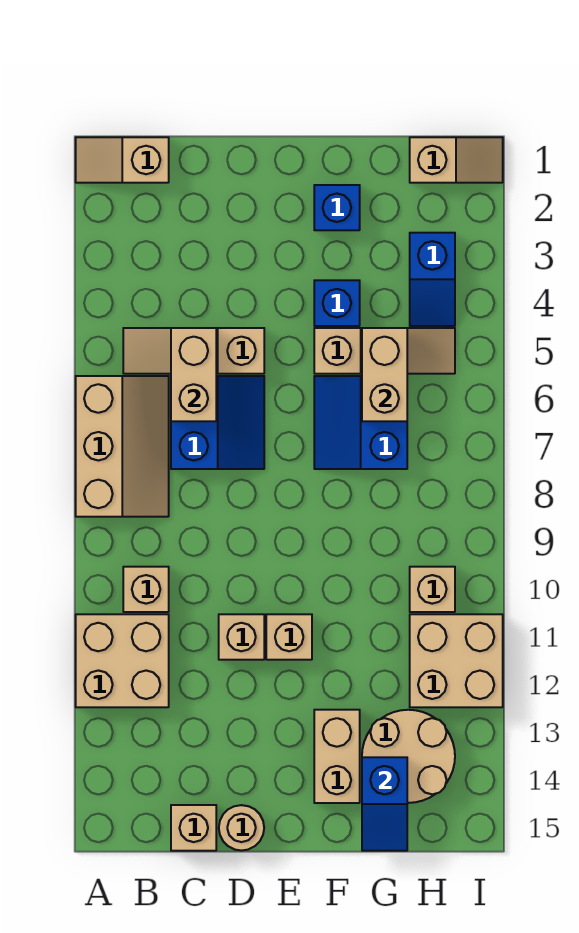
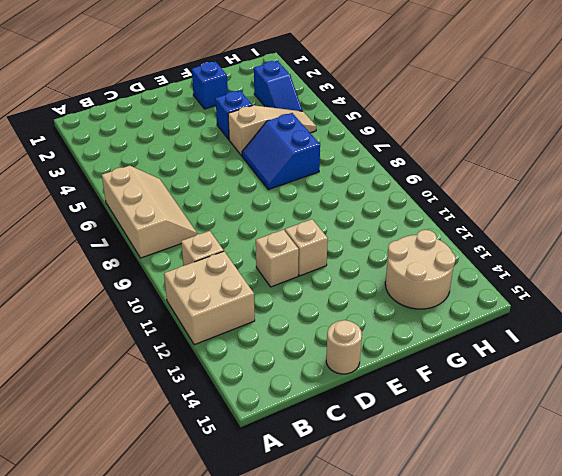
none -> tan slope A1:B1 level 1 top B
none -> tan slope B5:D5 level 1 top D
none -> blue slope C6:D7 level 1 top C

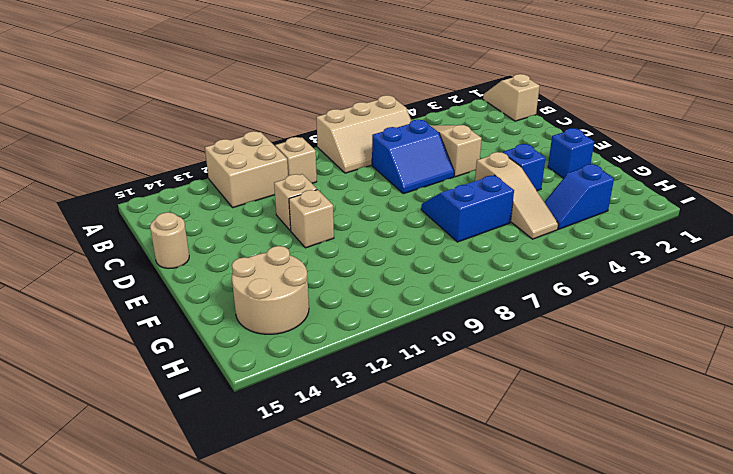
none -> tan brick C15 level 1
none -> tan brick F13:F14 level 1
none -> tan slope H1:I1 level 1 top H

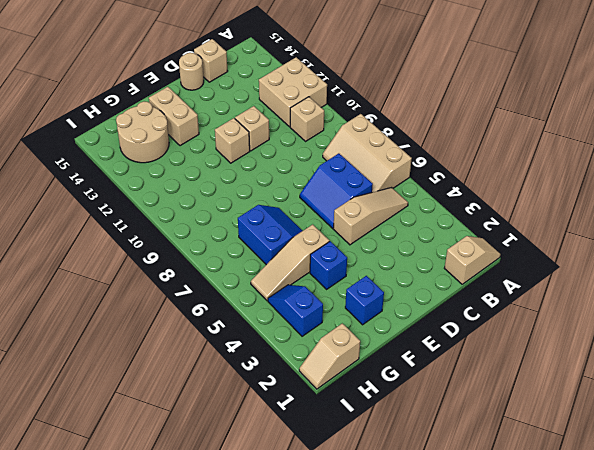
none -> tan brick H10 level 1
none -> tan brick H11:I12 level 1
none -> tan brick C5:C6 level 2

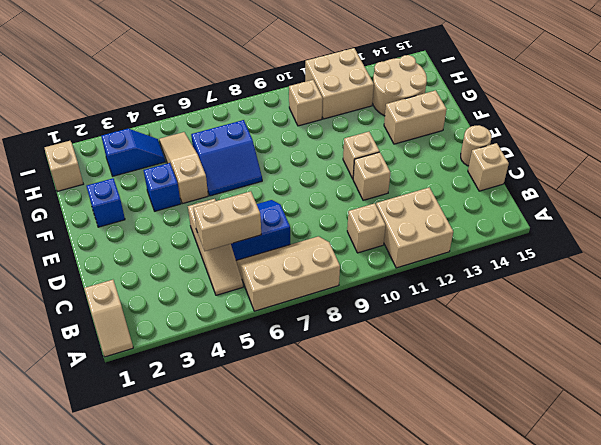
none -> tan brick G5:G6 level 2
none -> blue slope G14:G15 level 2 top 14

